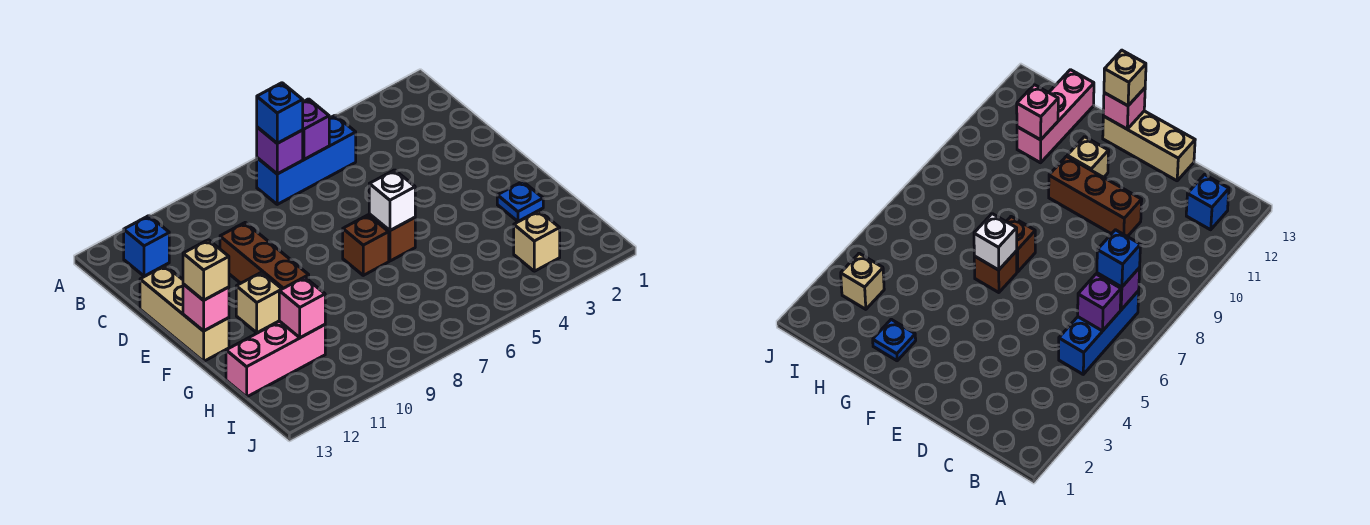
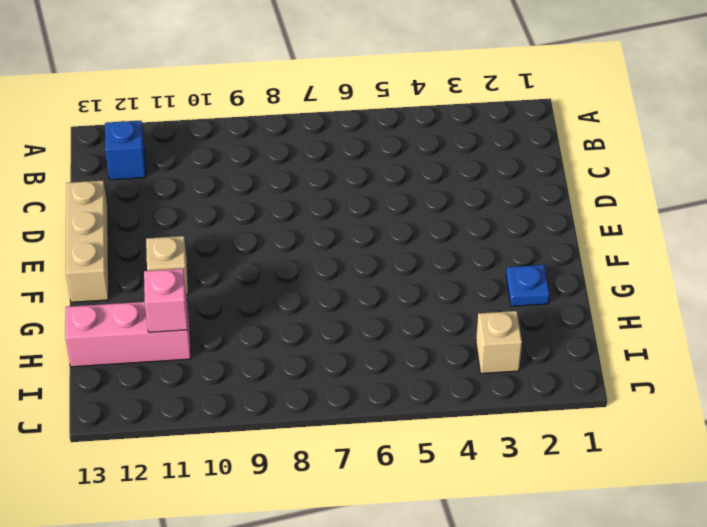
none -> blue brick B5:B7 level 1
none -> brown brick D10:F10 level 1
none -> brown brick F6 level 1

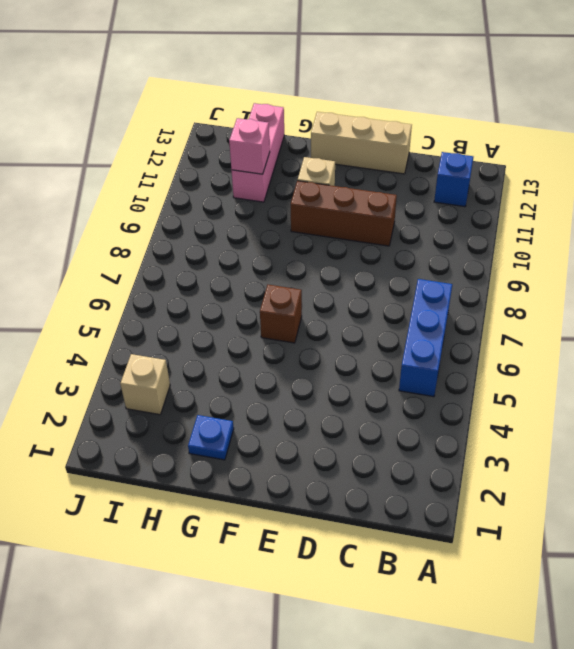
none -> brown brick F7 level 1
none -> purple brick B6 level 2
none -> purple brick B7 level 2

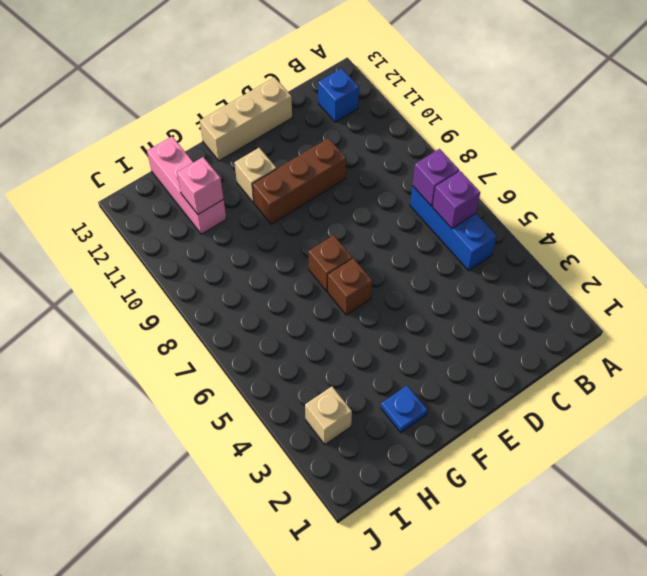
none -> white brick F6 level 2
none -> pink brick F13 level 2
none -> blue brick B7 level 3

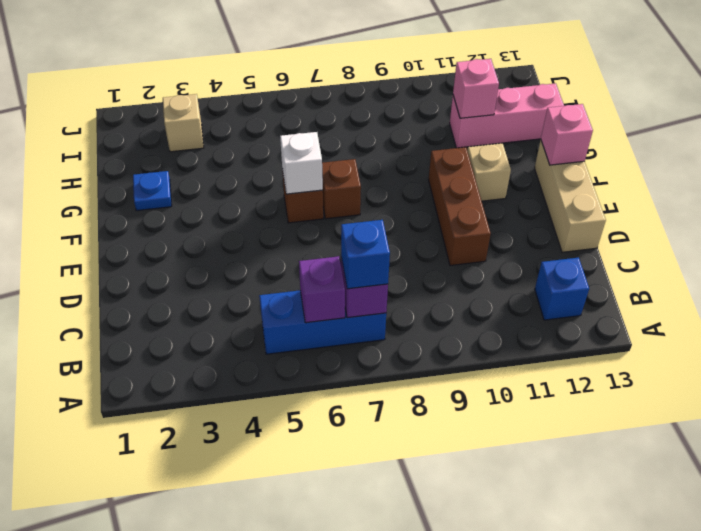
none -> tan brick F13 level 3

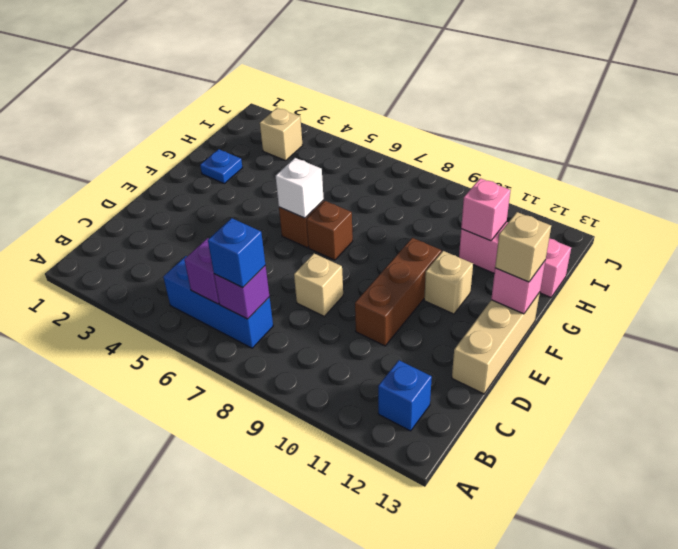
tan brick D8 level 1 -> none

